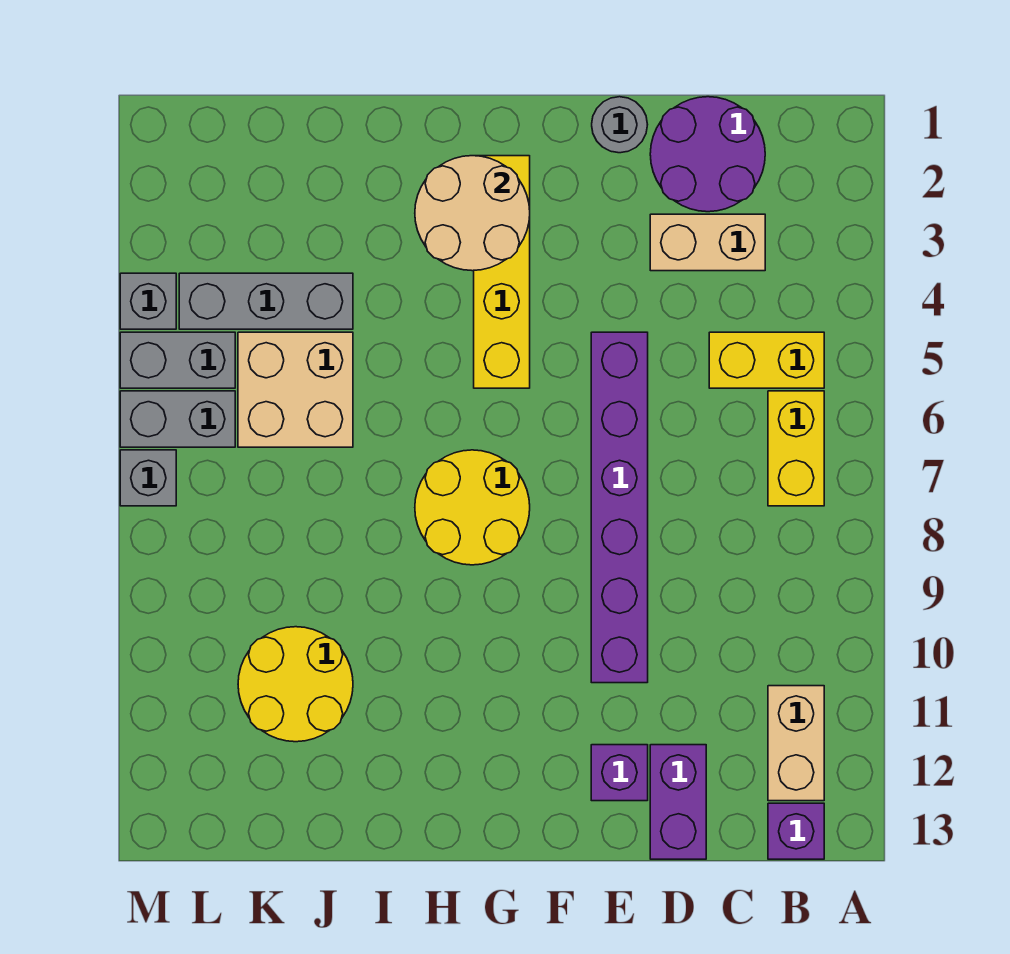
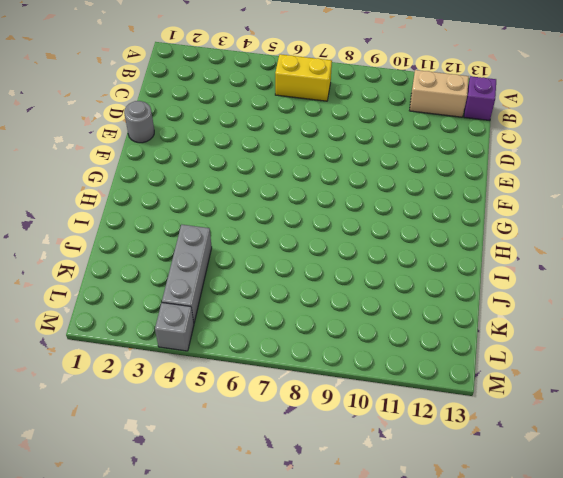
none -> yellow brick B5:C5 level 1
none -> purple round brick C1:D2 level 1
none -> tan brick C3:D3 level 1

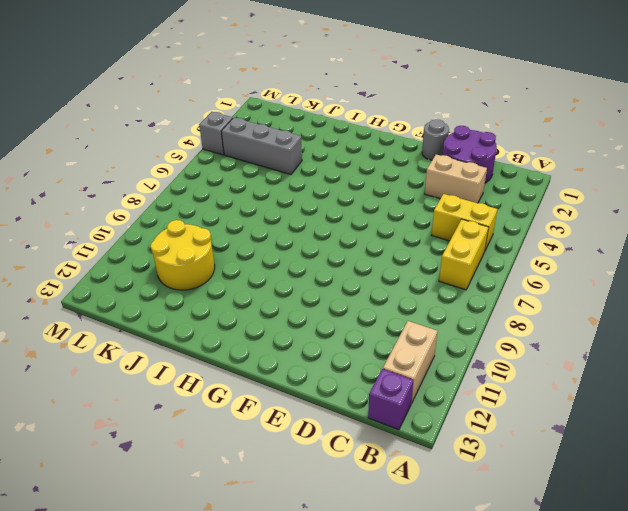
none -> purple brick D12:D13 level 1
none -> purple brick E5:E10 level 1
none -> purple brick E12 level 1

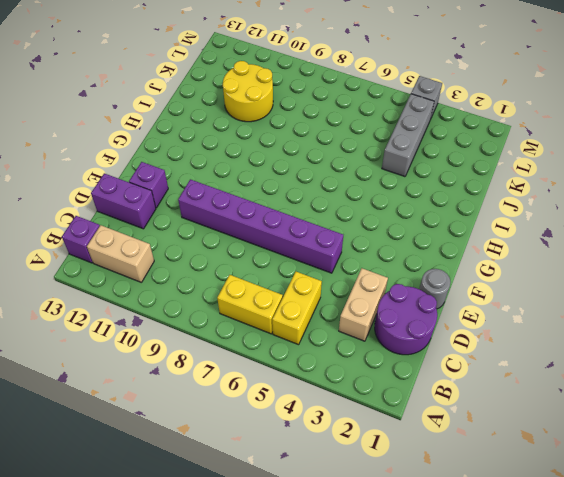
none -> yellow brick G2:G5 level 1
none -> yellow round brick G7:H8 level 1
none -> tan brick J5:K6 level 1

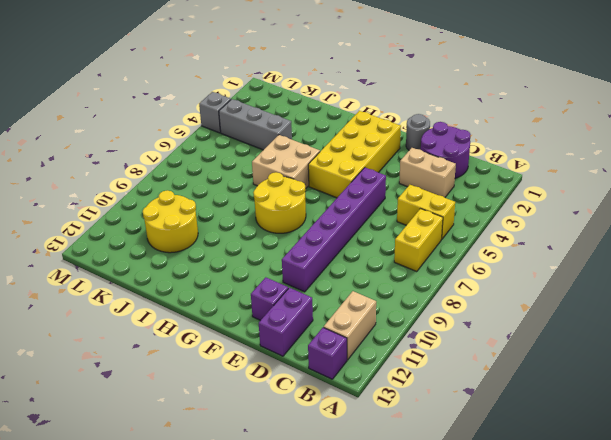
yellow brick F2:G5 level 1 -> yellow brick G2:G5 level 1
tan brick H5:I6 level 1 -> tan brick J5:K6 level 1
none -> grey brick L5:M5 level 1
none -> grey brick L6:M6 level 1
none -> grey brick M7 level 1

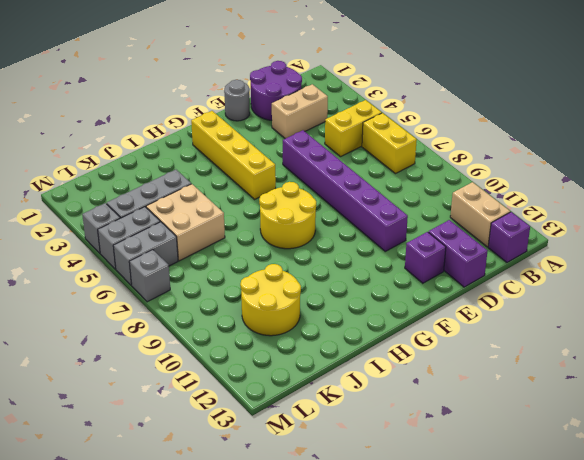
none -> tan round brick G2:H3 level 2

